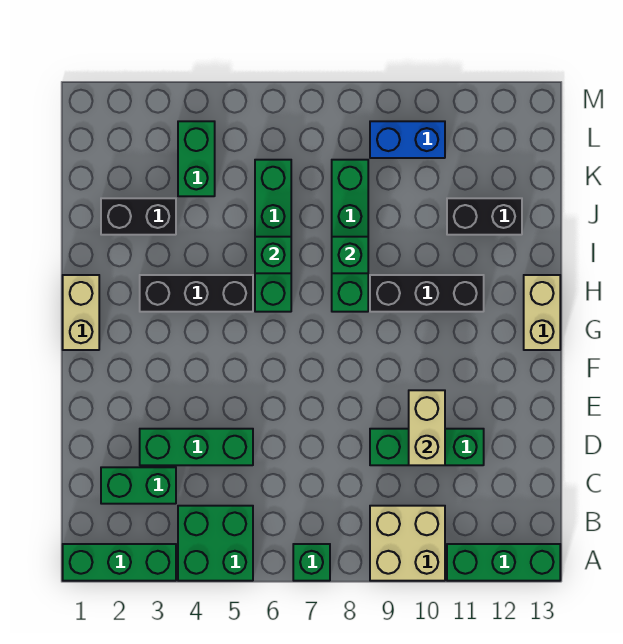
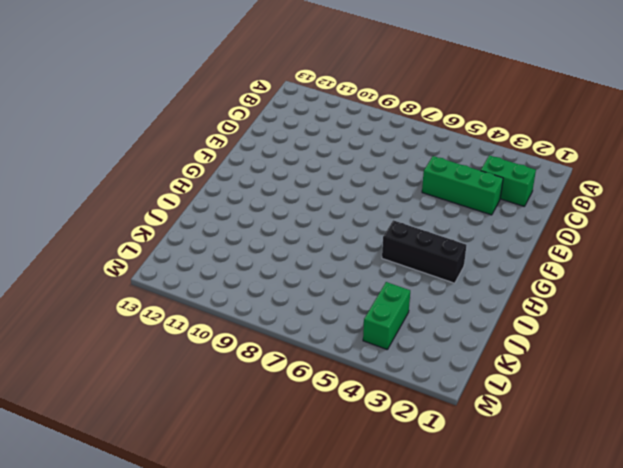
none -> green brick A1:A3 level 1
none -> green brick A4:B5 level 1
none -> green brick A7 level 1

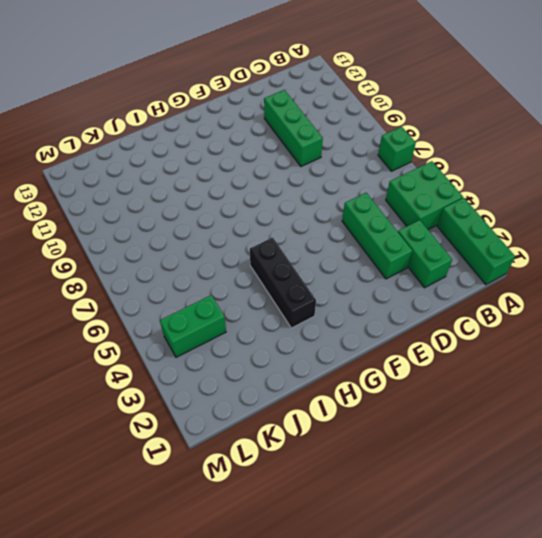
none -> tan brick A9:B10 level 1
none -> green brick A11:A13 level 1
none -> tan brick G1:H1 level 1

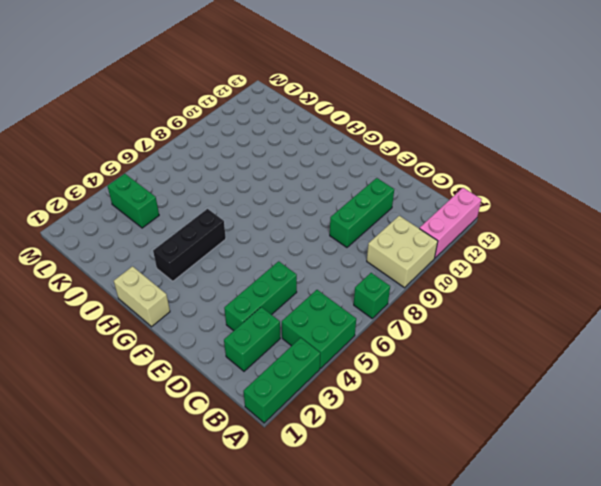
pink brick A11:A13 level 1 -> green brick A11:A13 level 1
none -> tan brick G13:H13 level 1
none -> green brick H6:K6 level 1
none -> green brick H8:K8 level 1

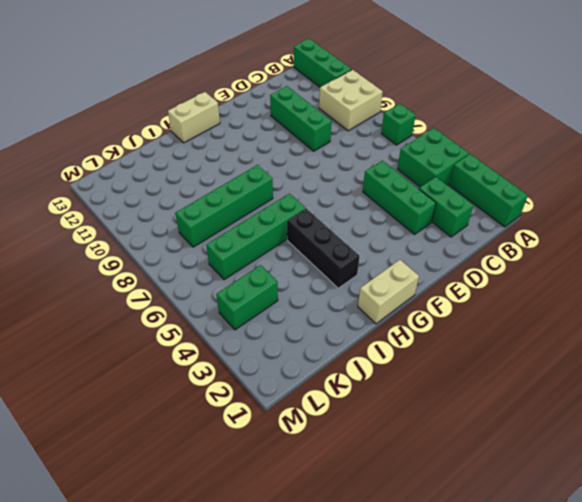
none -> black brick H9:H11 level 1
none -> black brick J2:J3 level 1
none -> black brick J11:J12 level 1

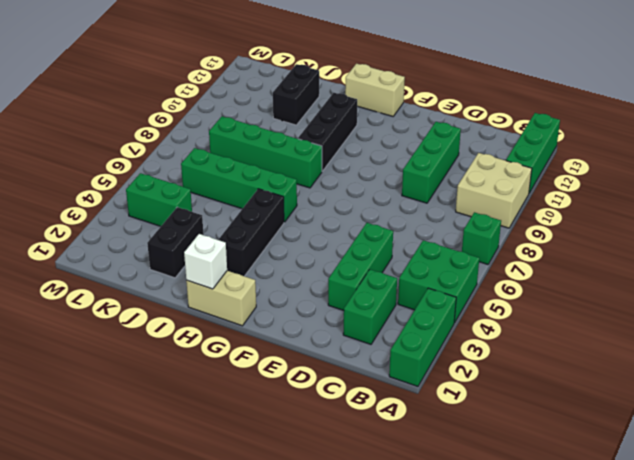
white brick H1 level 2 -> none
none -> blue brick L9:L10 level 1
none -> tan brick D10:E10 level 2
none -> green brick I6 level 2

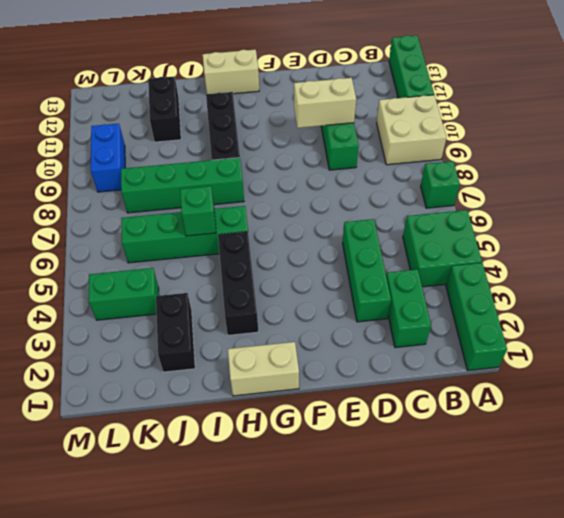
none -> green brick I8 level 2

